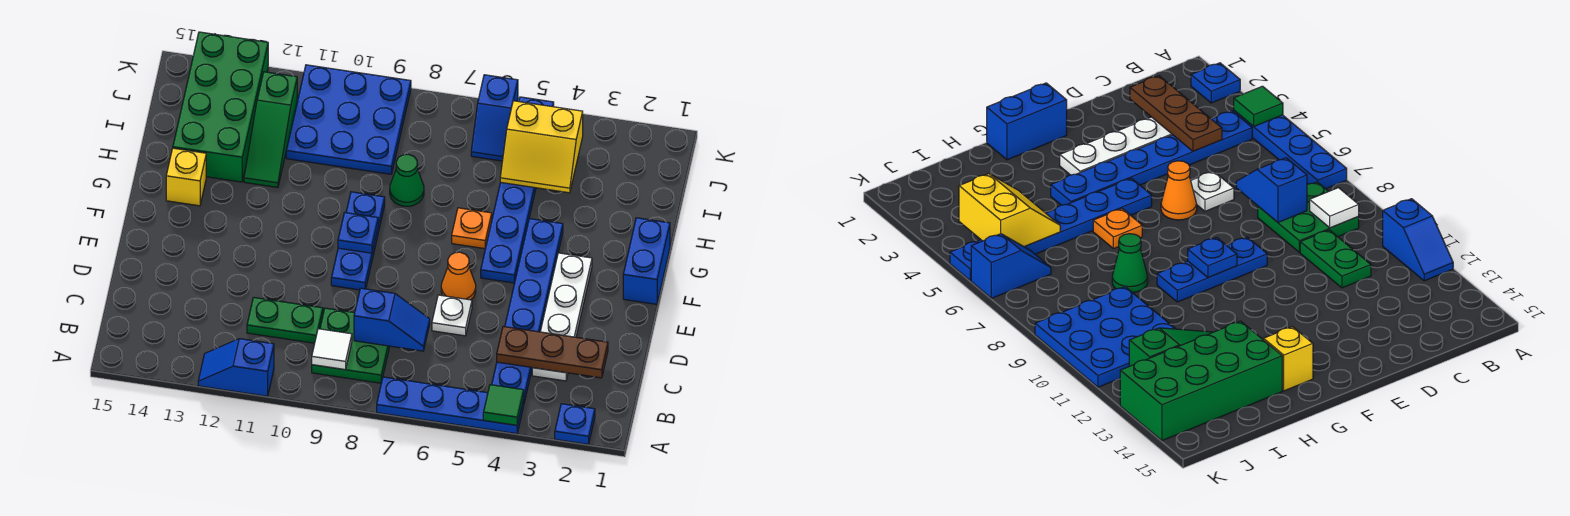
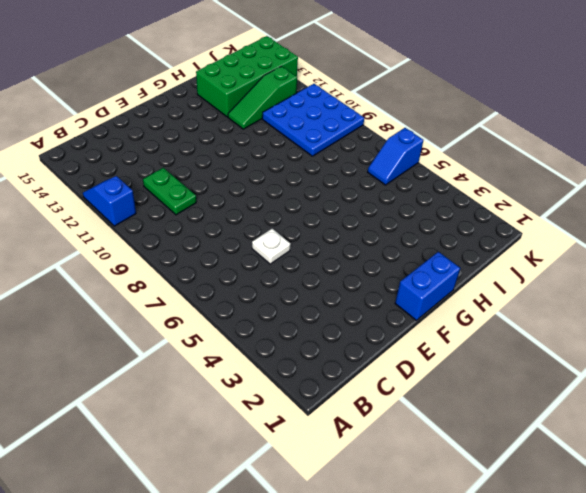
none -> blue plate A2 level 1
none -> blue plate A4:A7 level 1
none -> blue plate B4:G4 level 1

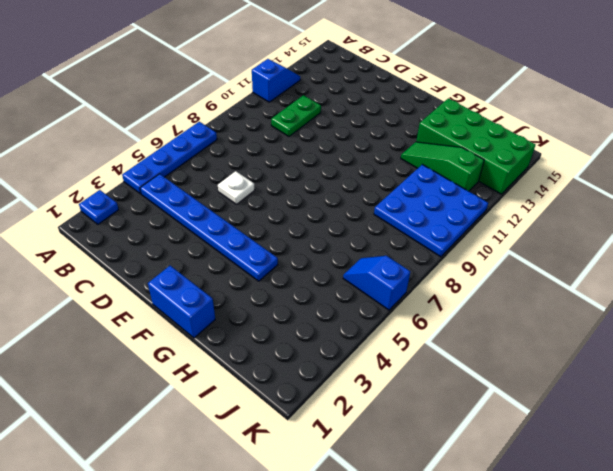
none -> green plate B8:C9 level 1
none -> white plate C3:F3 level 1
none -> orange cone E6 level 1

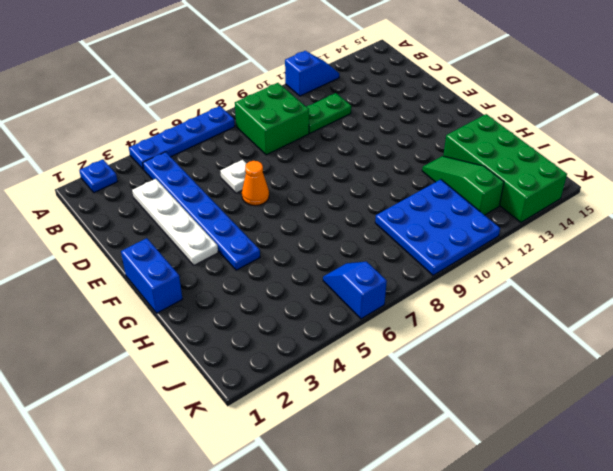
green brick B8:C9 level 1 -> green plate B8:C9 level 1
none -> blue plate E9:G9 level 1
none -> blue plate F5:K5 level 1
none -> orange plate G6 level 1

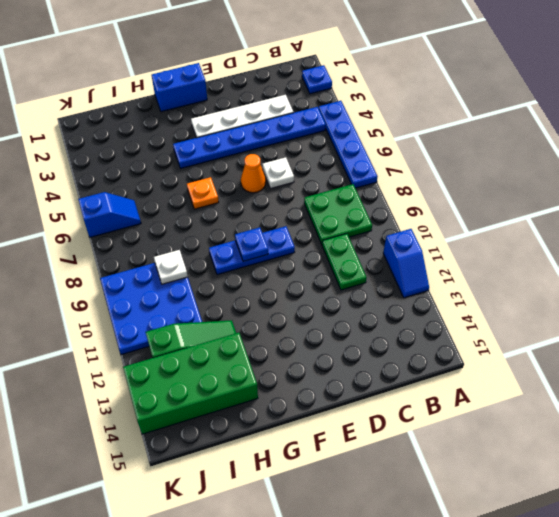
white plate I9 level 2 -> none
none -> blue plate F5:K5 level 1
none -> yellow brick G14 level 1
none -> green cone H8 level 1

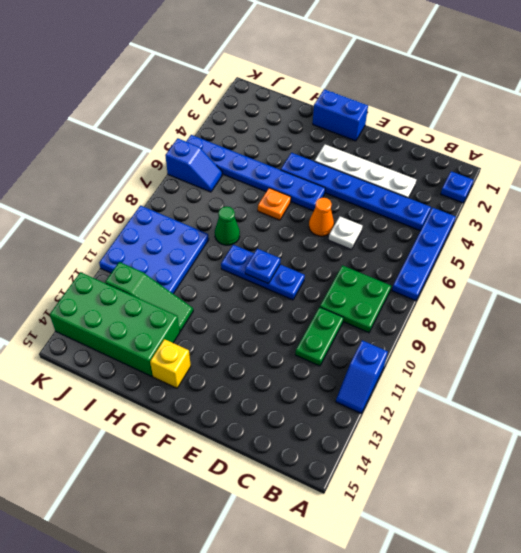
none -> green tile A4 level 2
none -> white tile B9 level 2
none -> brown plate C2:C4 level 2

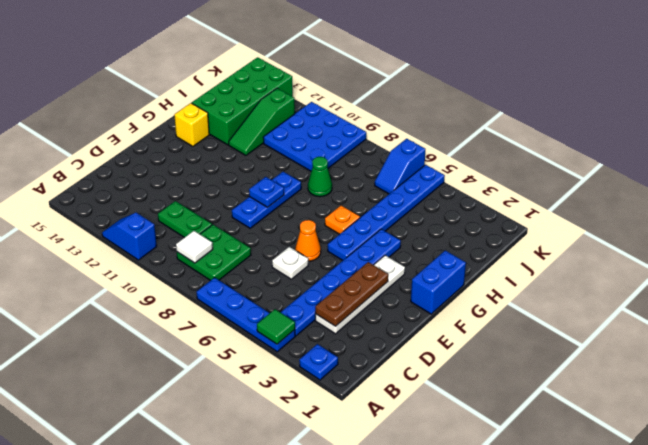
brown plate C3:E3 level 2 -> brown plate C2:C4 level 2
none -> blue slope C7:C8 level 2 top 8
none -> yellow slope I4:J5 level 2 top J

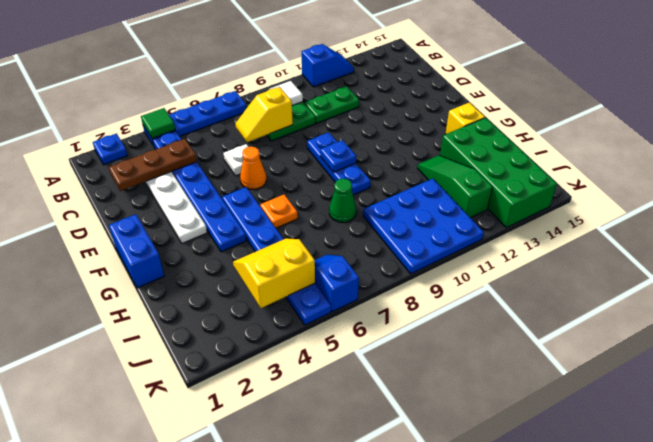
yellow slope C7:C8 level 2 top 8 -> blue slope C7:C8 level 2 top 8

